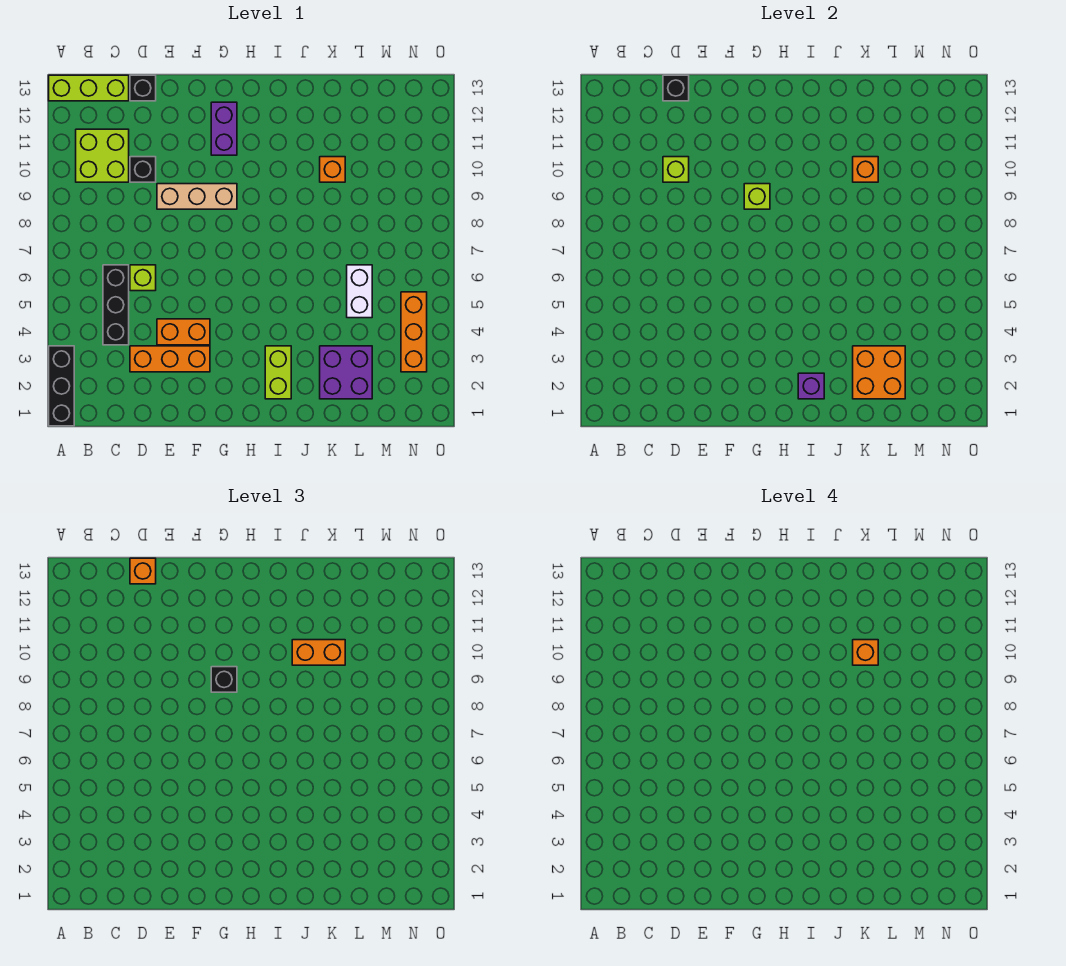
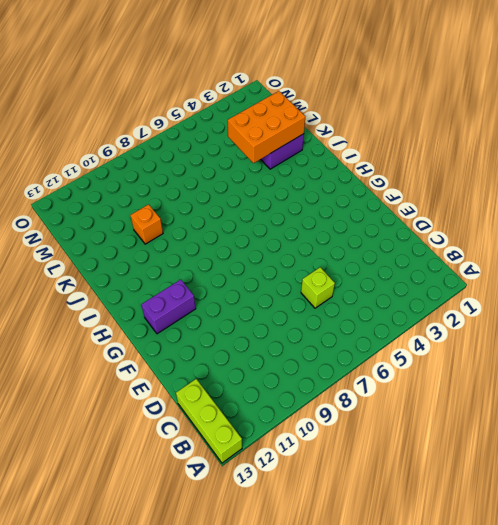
orange brick K2:L4 level 2 -> orange brick K2:L3 level 2
none -> black brick A1:A3 level 1
none -> lime brick B10:C11 level 1
none -> black brick C4:C6 level 1

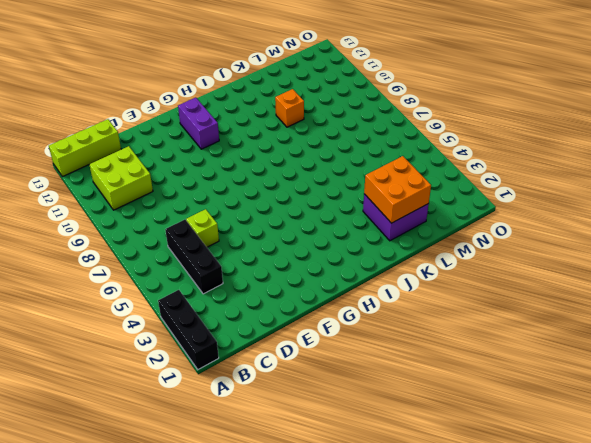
none -> orange brick D3:F3 level 1
none -> black brick D10 level 1
none -> black brick D13 level 1

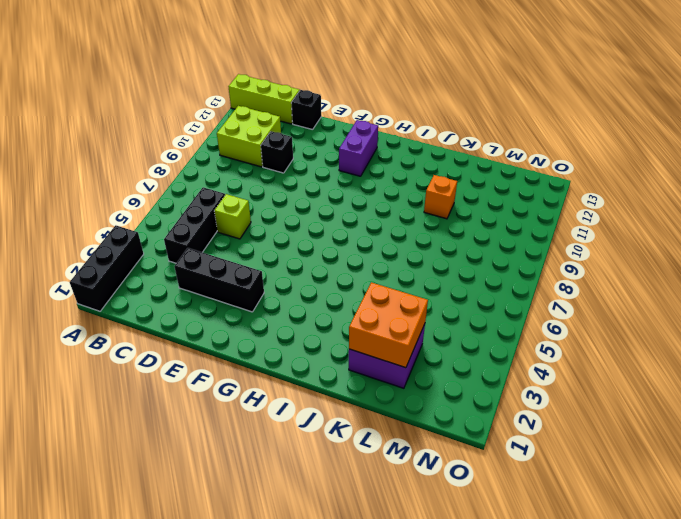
black brick D3:F3 level 1 -> orange brick D3:F3 level 1
none -> orange brick E4:F4 level 1
none -> tan brick E9:G9 level 1
none -> lime brick I2:I3 level 1

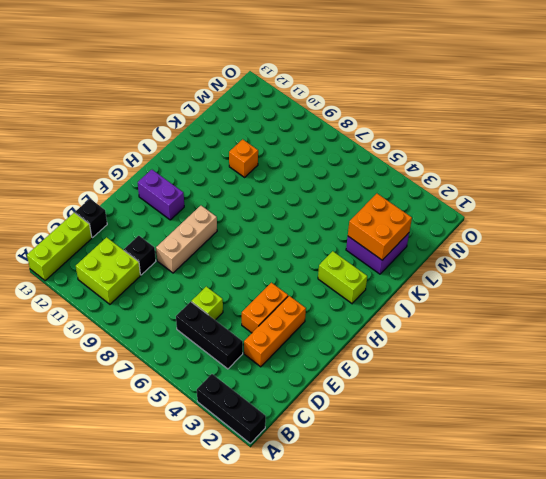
none -> white brick L5:L6 level 1
none -> orange brick N3:N5 level 1
none -> lime brick D10 level 2

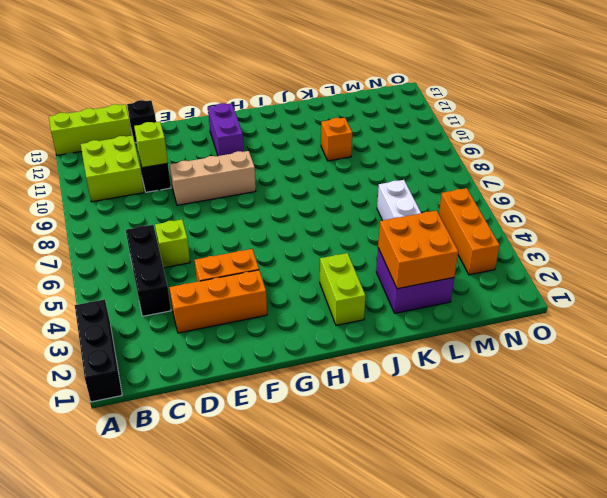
none -> black brick D13 level 2
none -> lime brick G9 level 2
none -> purple brick I2 level 2

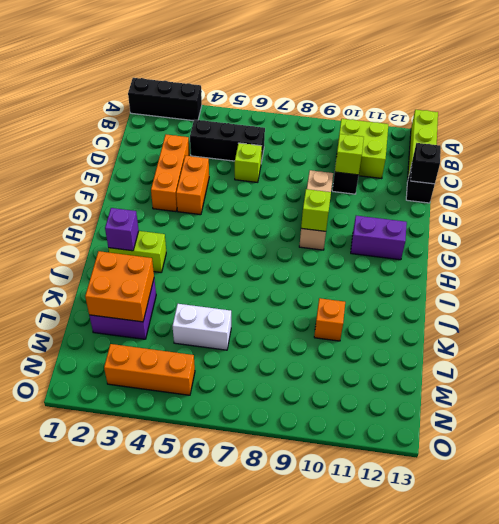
none -> orange brick K10 level 2
none -> orange brick D13 level 3
none -> black brick G9 level 3

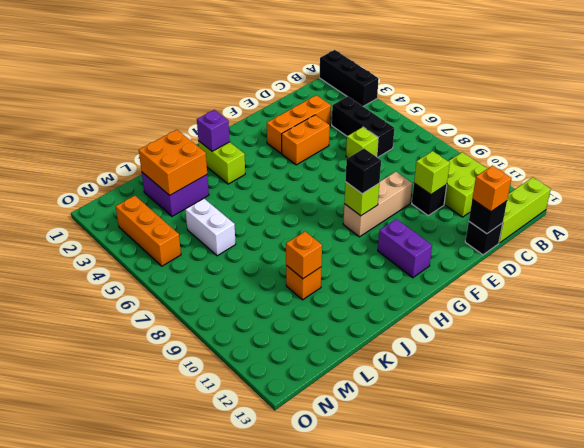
none -> orange brick J10:K10 level 3
none -> orange brick K10 level 4

